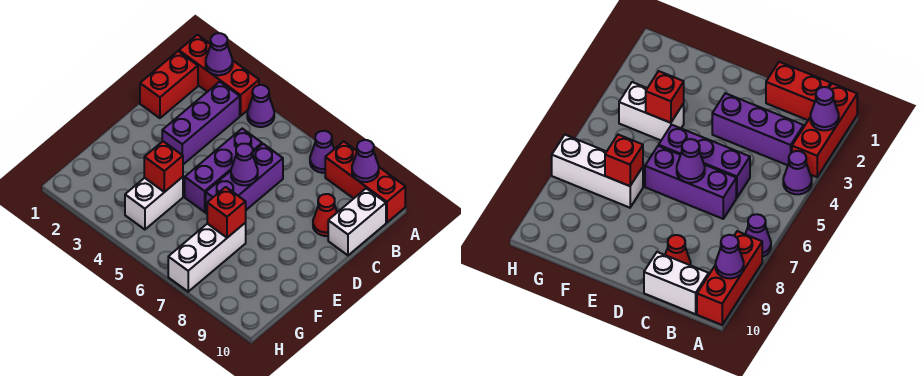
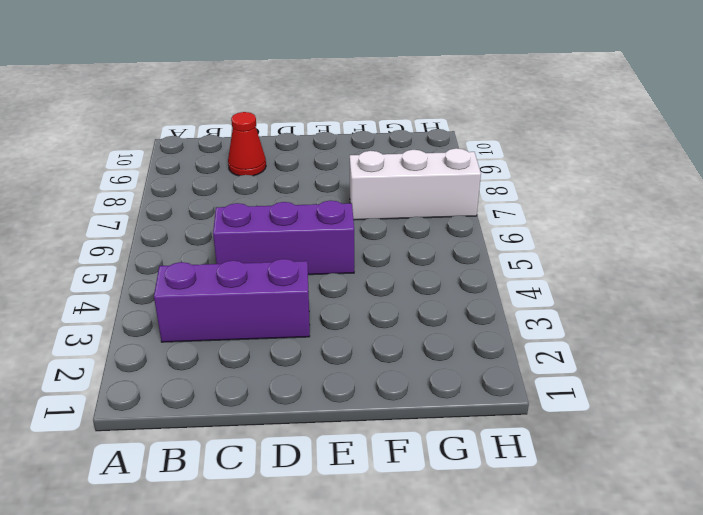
none -> red brick A1:A3 level 1
none -> purple cone A4 level 1
none -> purple cone A7 level 1

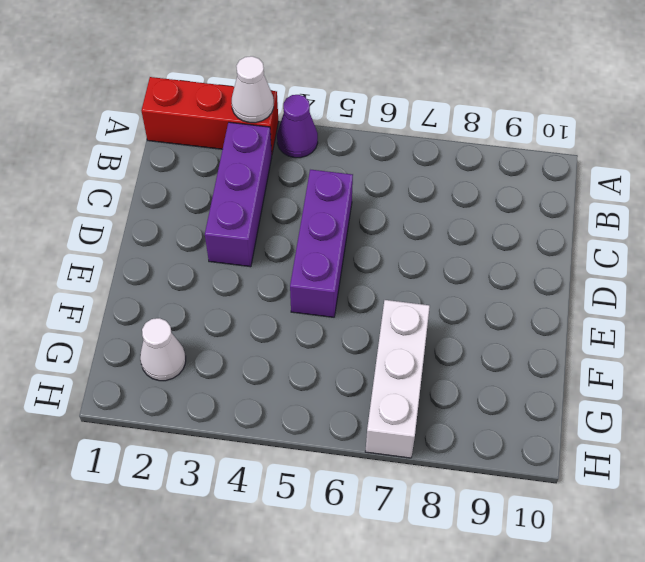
white cone A3 level 2 -> none
white cone G2 level 1 -> none
none -> purple cone A7 level 1
none -> red brick A8:A10 level 1
none -> red brick B1:C1 level 1

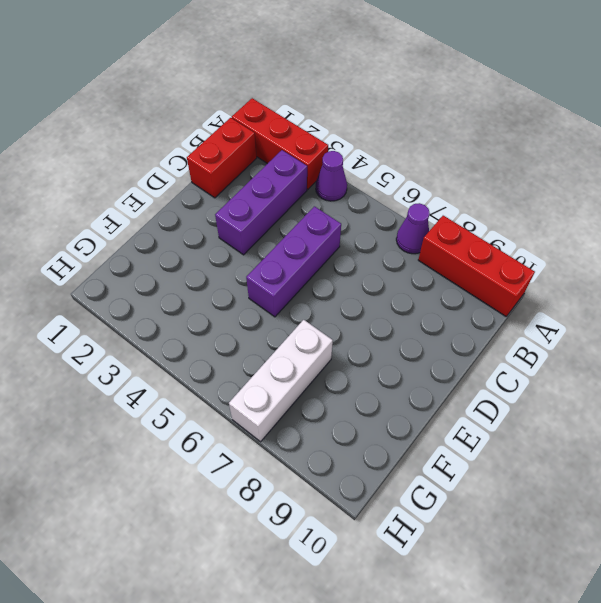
none -> white brick B10:C10 level 1
none -> purple brick C6:E6 level 1
none -> red cone C9 level 1

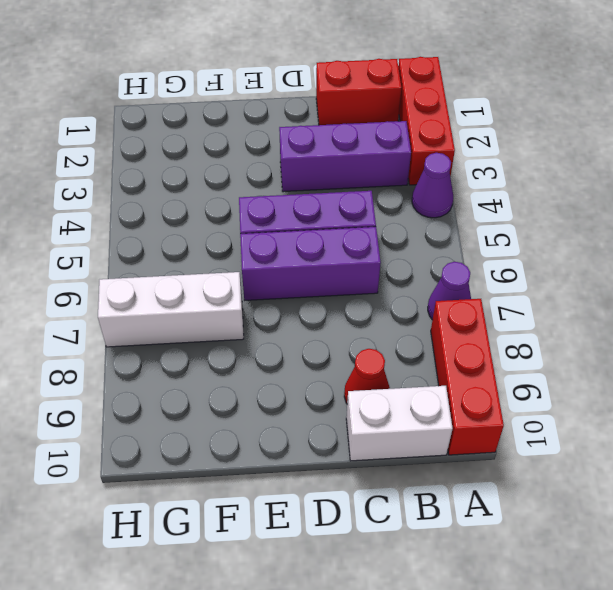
none -> white brick F4:G4 level 1
none -> purple cone A2 level 2
none -> purple cone A9 level 2

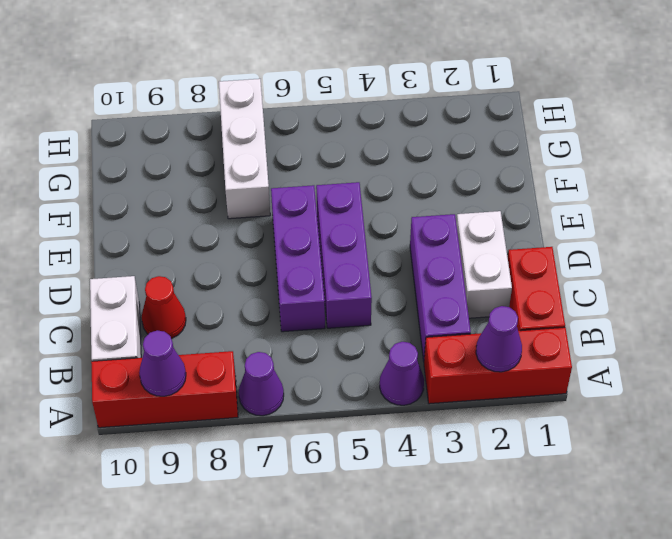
white brick C2:D2 level 1 -> white brick F4:G4 level 1
none -> purple cone D6 level 2
none -> red brick F4 level 2
none -> red brick F7 level 2

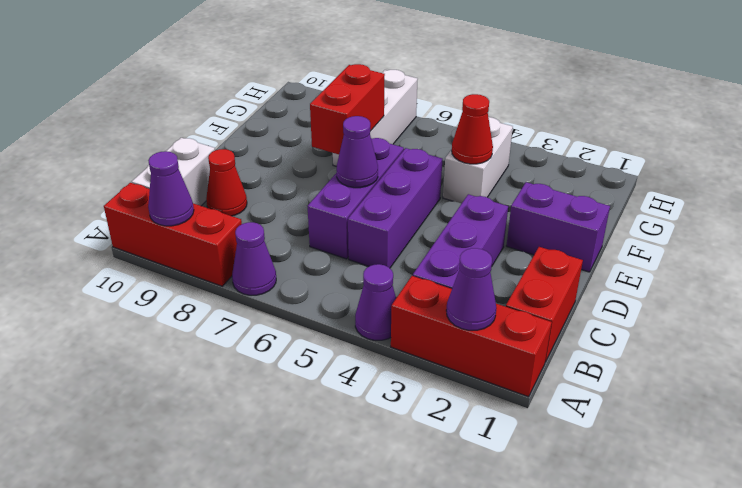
purple brick E1:E2 level 1 -> none
red brick E7:F7 level 2 -> red brick F7 level 2
red cone F4 level 2 -> red brick F4 level 2

